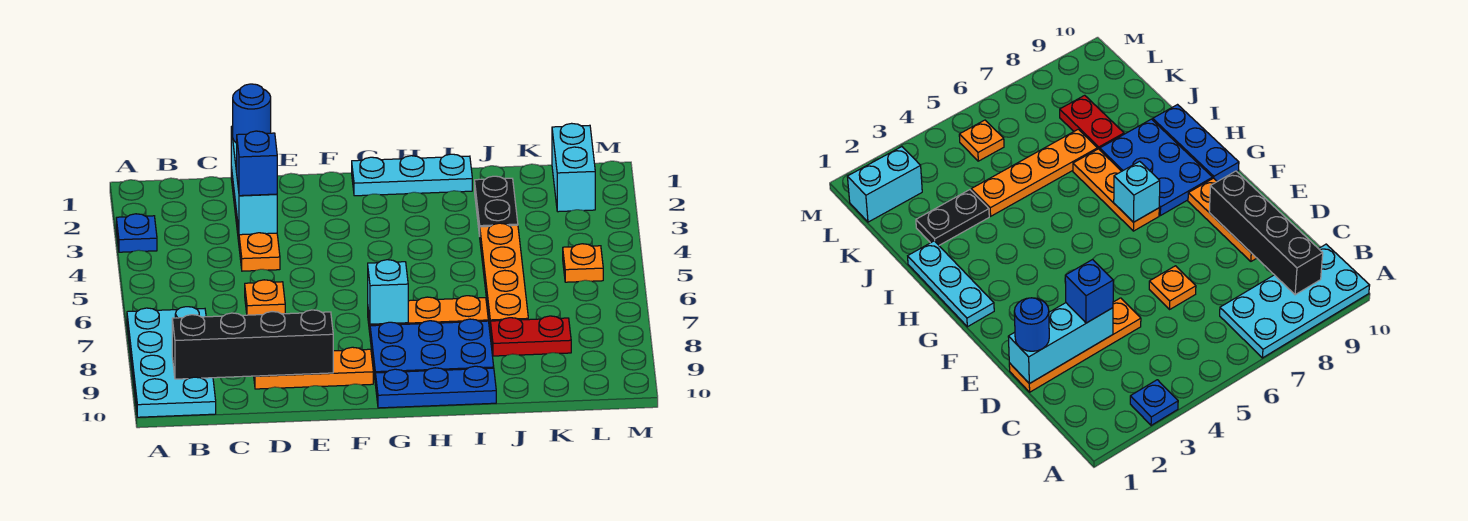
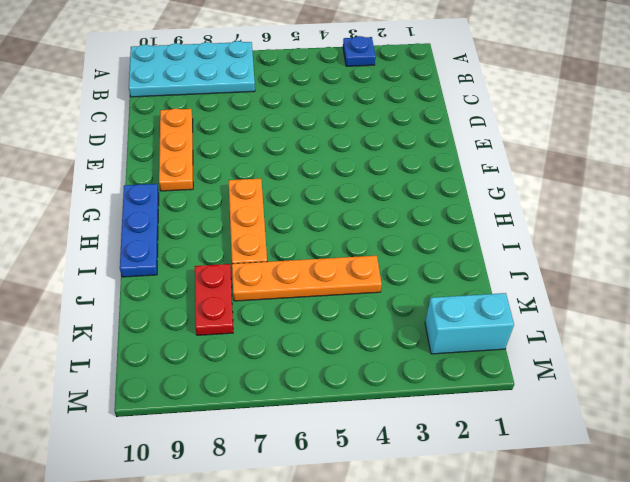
none -> orange plate D1:D4 level 1
none -> orange plate D6 level 1
none -> cyan plate G1:I1 level 1

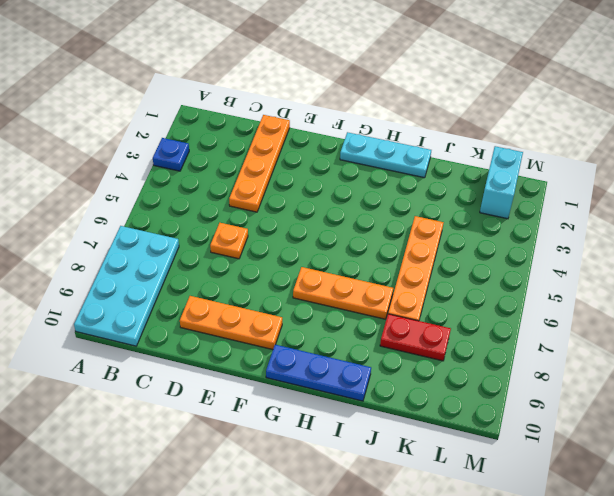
none -> blue plate G8:I9 level 1
none -> black plate J2:J3 level 1
none -> orange plate L5 level 1

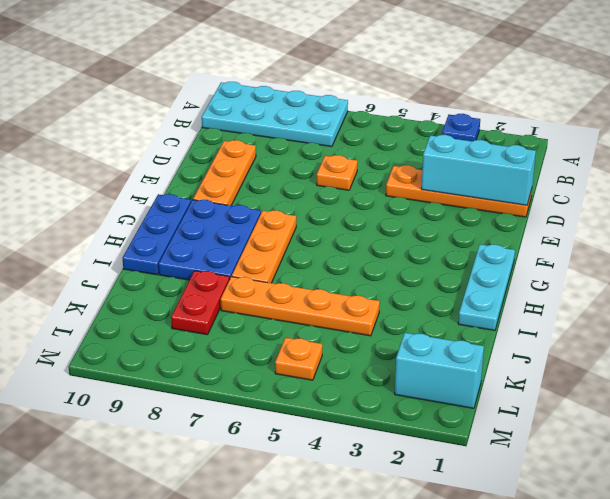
none -> black plate J2:J3 level 1
none -> black brick B9:E9 level 2
none -> cyan brick G7 level 2

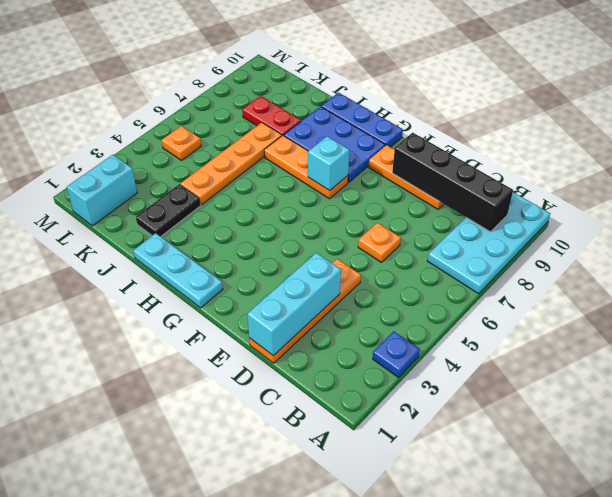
none -> blue round brick D1 level 3
none -> blue brick D3 level 3

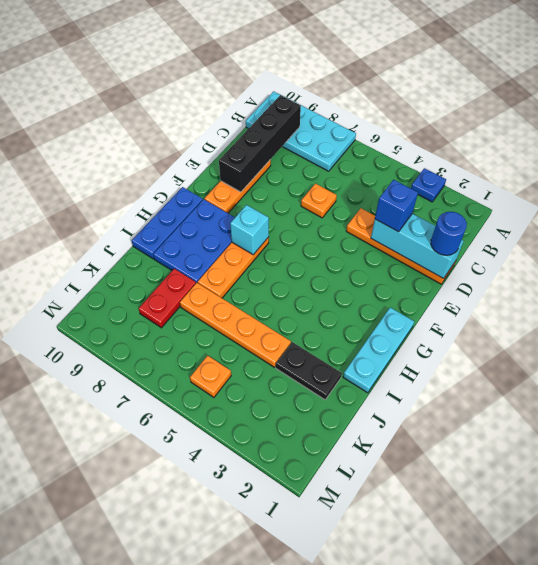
none -> cyan brick L1:L2 level 1

